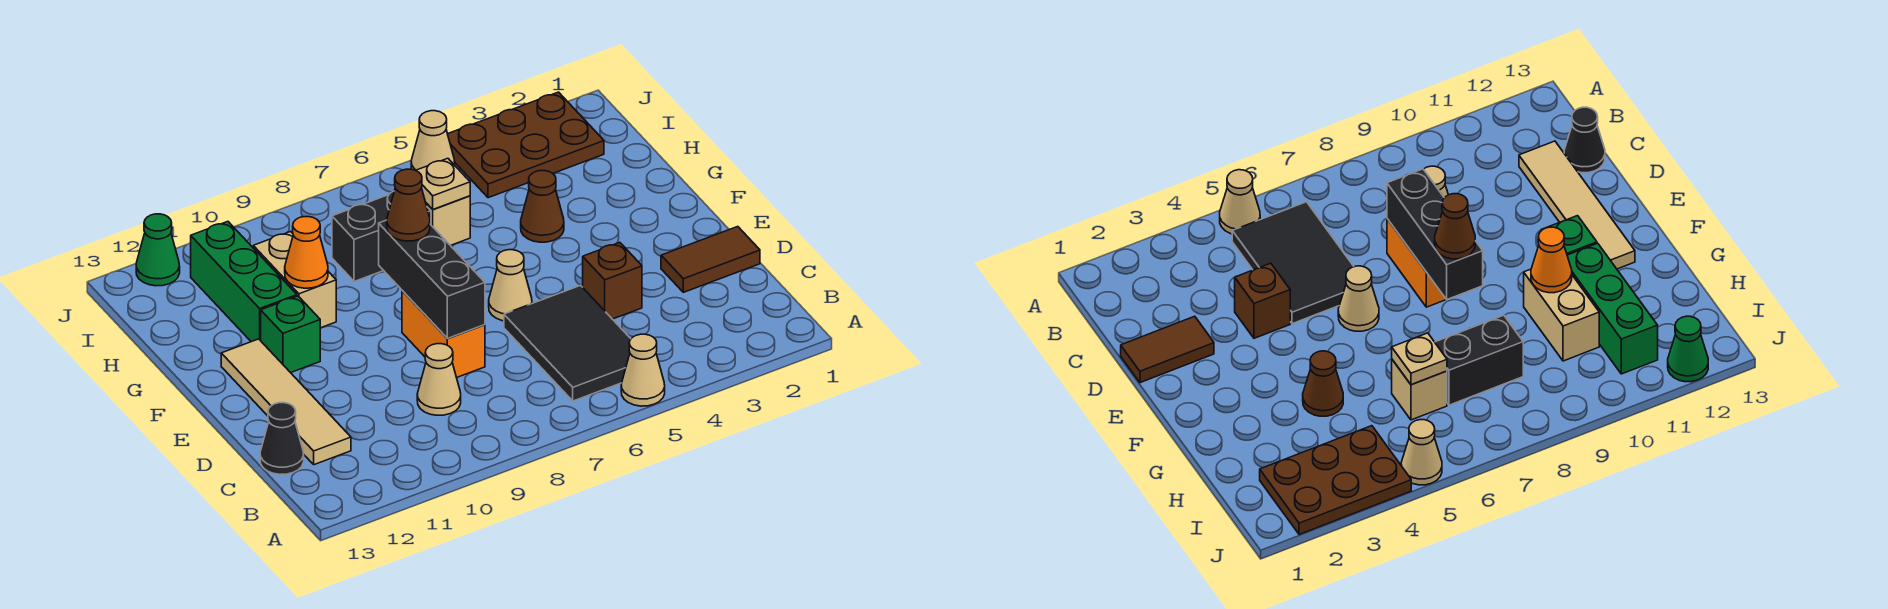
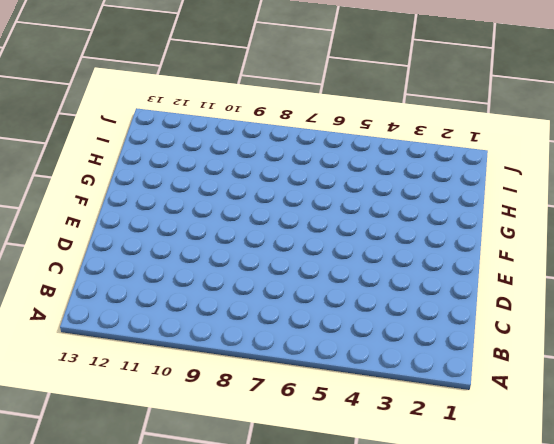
none -> tan cone A5 level 1
none -> black tile B5:D6 level 1
none -> tan cone C9 level 1

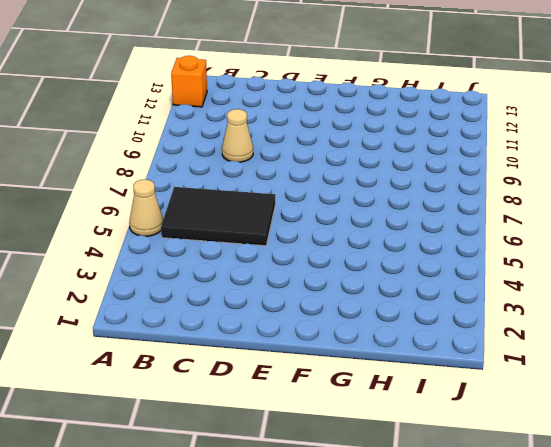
orange brick A12 level 1 -> none
none -> tan tile C12:F12 level 1
none -> black cone C13 level 1
none -> brown tile D1:D2 level 1

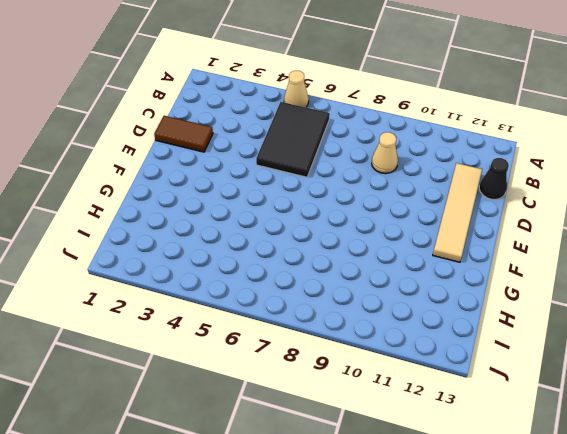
none -> brown brick D4 level 1
none -> orange brick D8:E8 level 1
none -> tan cone E6 level 1

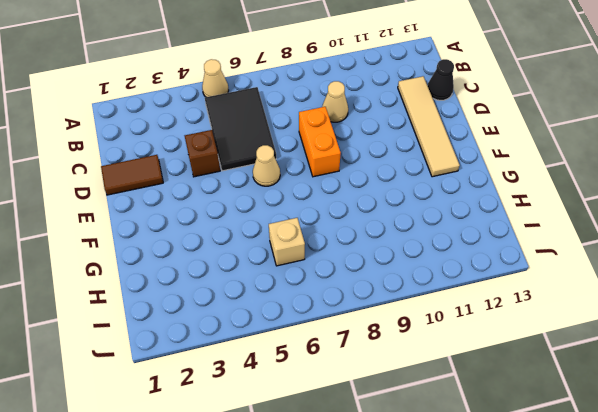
none -> green brick F11 level 1
none -> brown cone G4 level 1
none -> tan brick G10:H10 level 1

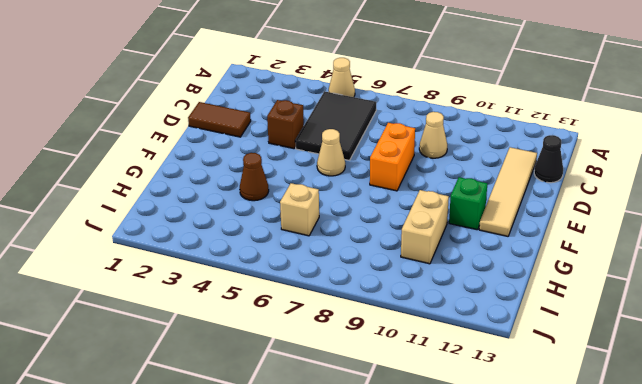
none -> green brick G11:I11 level 1
none -> black brick H7:H8 level 1
none -> brown plate I2:J4 level 1

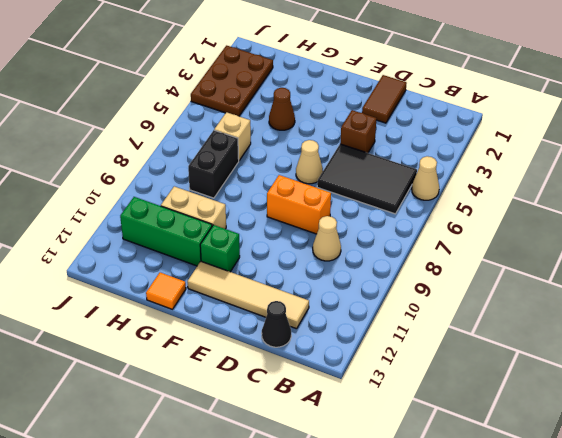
orange tile G13 level 1 -> none
none -> tan cone J5 level 1
none -> green cone J12 level 1
none -> black brick D8:F8 level 2

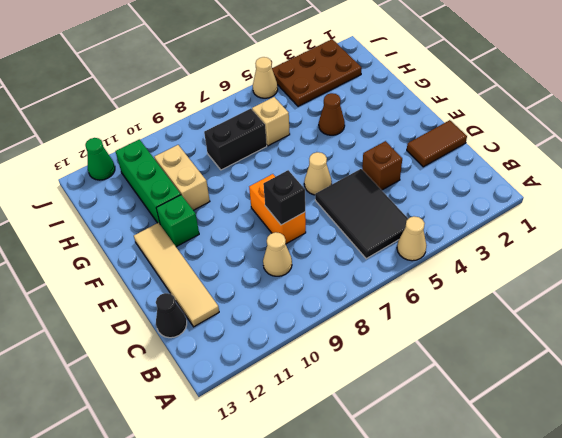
black brick D8 level 2 -> black brick D8:F8 level 2
none -> orange cone G10 level 2
none -> tan plate H6 level 2
none -> brown cone F8 level 3

